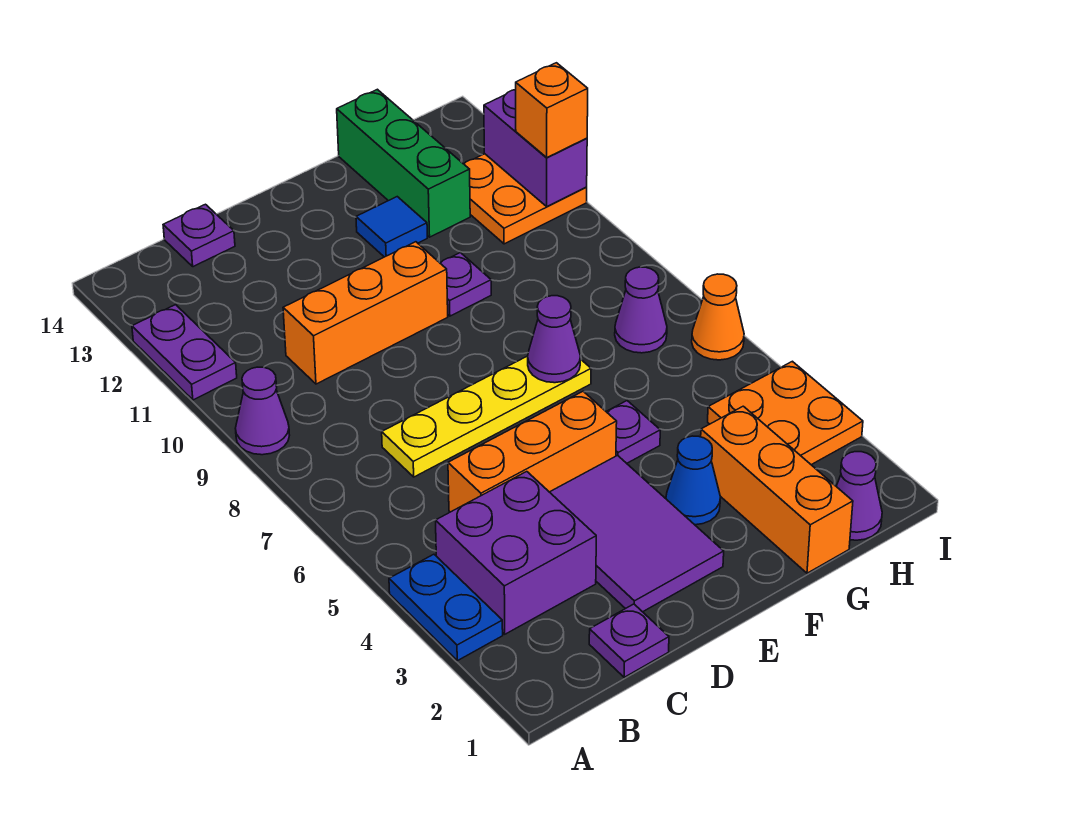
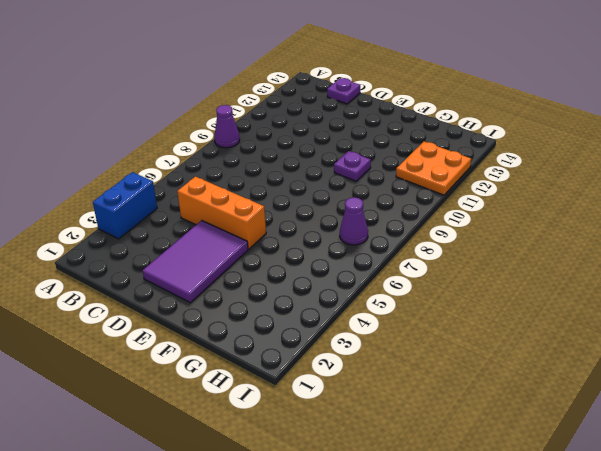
blue brick A3:A4 level 1 -> blue plate A3:A4 level 1
none -> purple plate A11:A12 level 1
none -> purple brick B3:C4 level 1
none -> purple plate C1 level 1

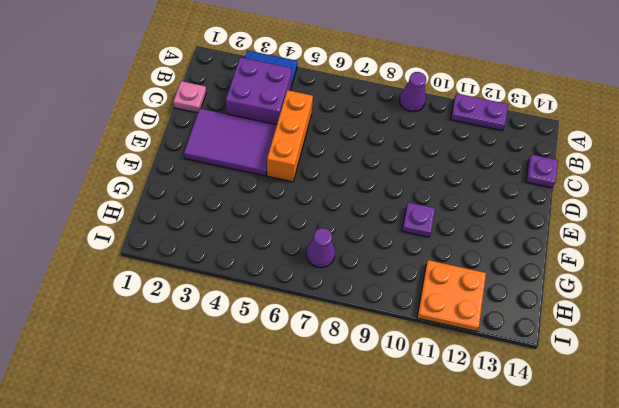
pink plate C1 level 1 -> purple plate C1 level 1
none -> yellow plate C7:F7 level 1
none -> orange brick C10:E10 level 1
none -> blue cone F3 level 1

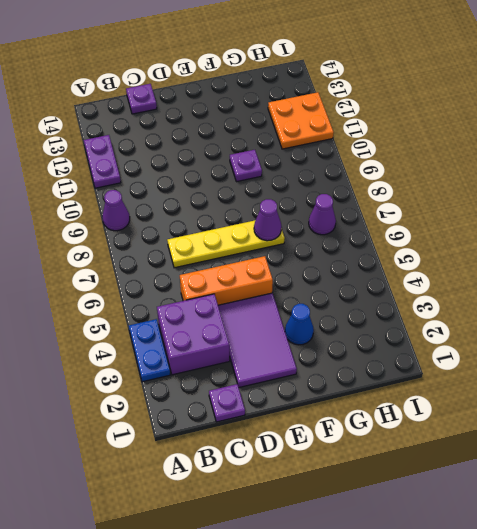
none -> orange brick C10:E10 level 1
none -> purple plate F5 level 1
none -> blue tile F12 level 1

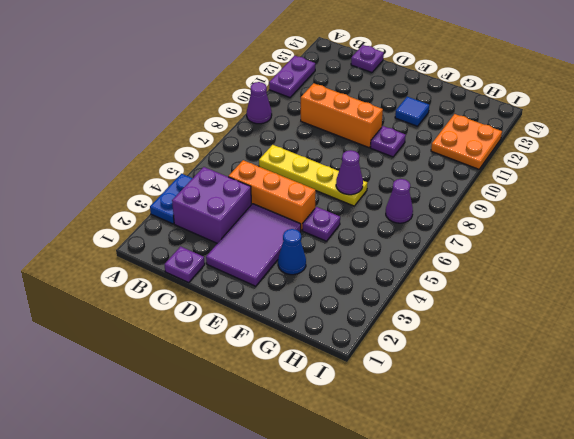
none -> orange brick G1:G3 level 1
none -> green brick G12:G14 level 1
none -> purple cone H1 level 1

